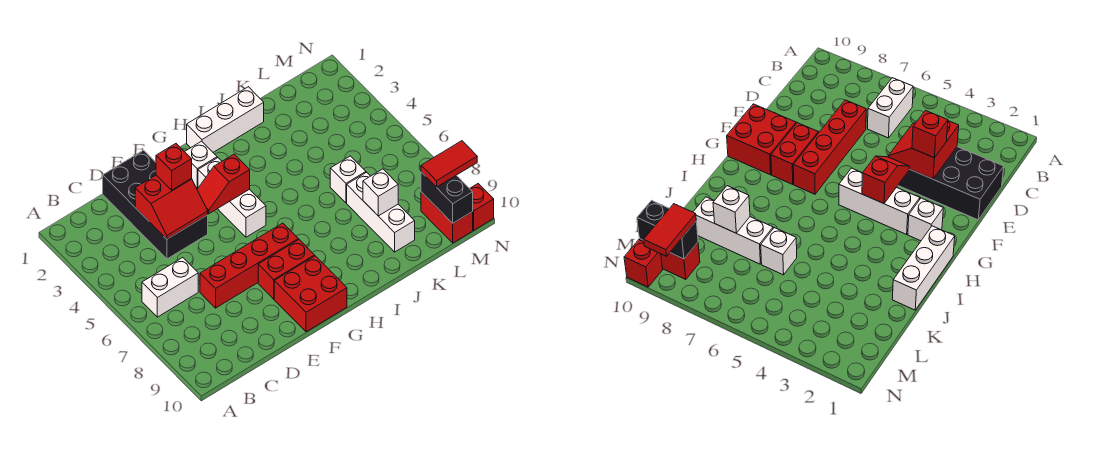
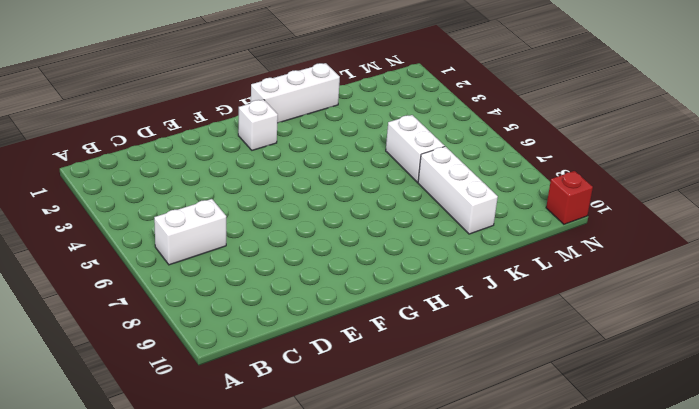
white brick K5:K6 level 1 -> white brick K6 level 1
none -> black brick D1:E4 level 1
none -> red brick D7:G7 level 1
none -> red brick F8:G8 level 1

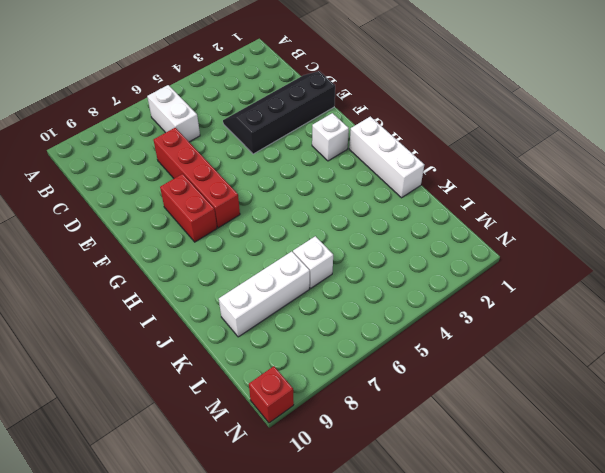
black slope D1:E4 level 1 top E -> black brick D1:E4 level 1
none -> red brick F9:G10 level 1
none -> white brick G3:G5 level 1
none -> red brick M9:M10 level 1

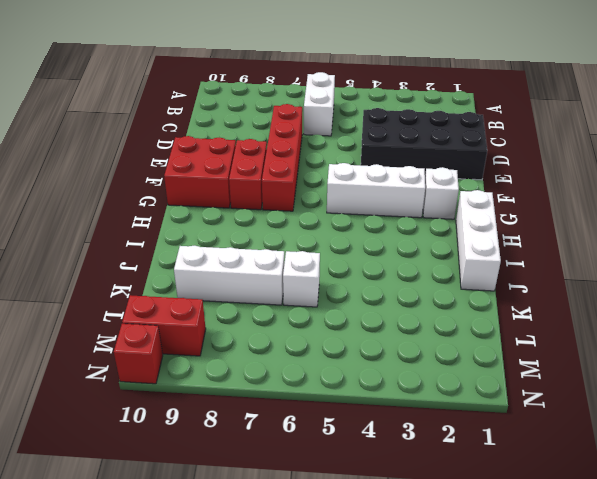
none -> red slope D3:E4 level 2 top 3
none -> red slope F4:G4 level 2 top G
none -> white brick K8 level 2

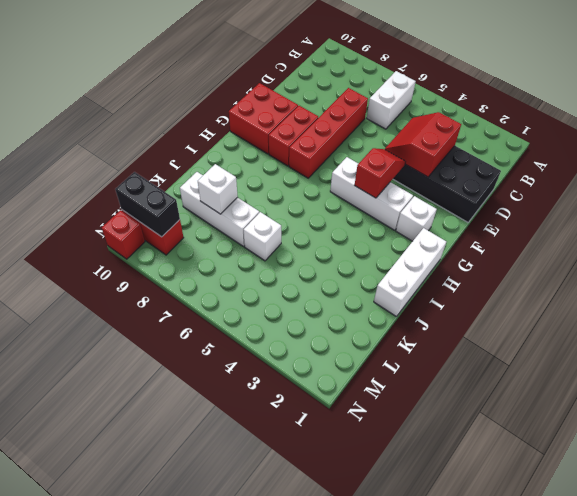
none -> red brick E3 level 3
none -> red tile M9:N9 level 3

